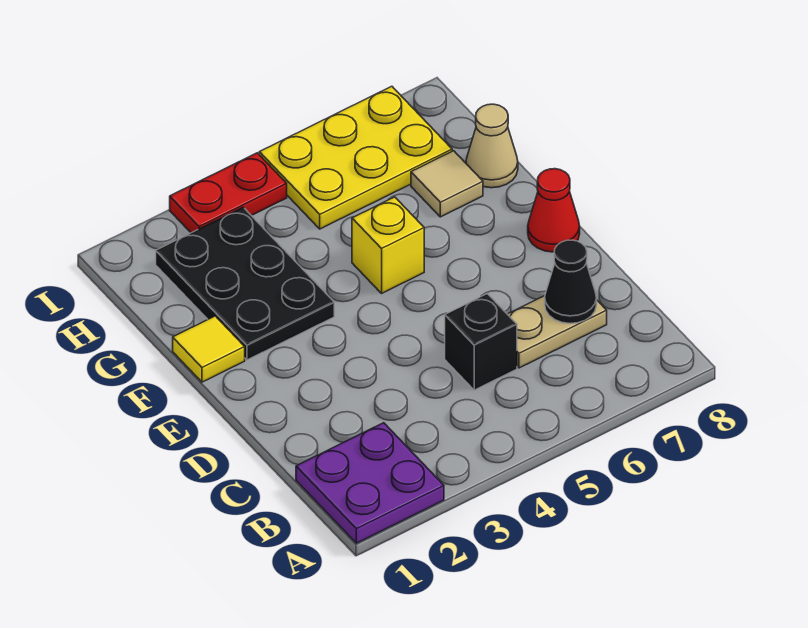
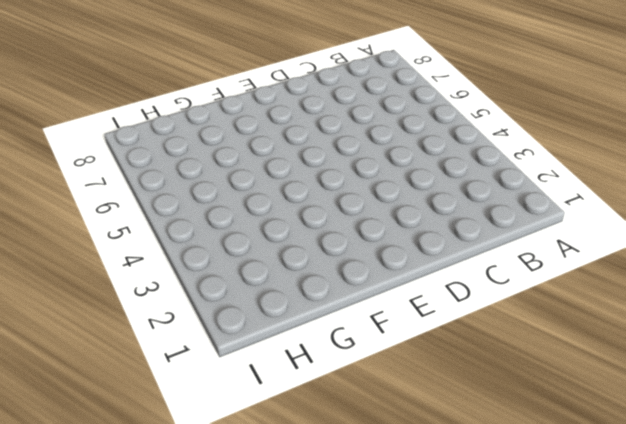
none -> purple plate A1:B2 level 1
none -> black brick C5 level 1
none -> tan plate C6:C7 level 1

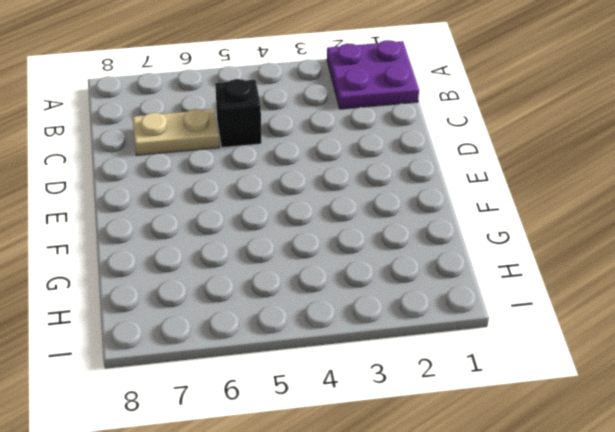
none -> red cone E8 level 1
none -> yellow tile F1 level 1
none -> black plate F2:H3 level 1

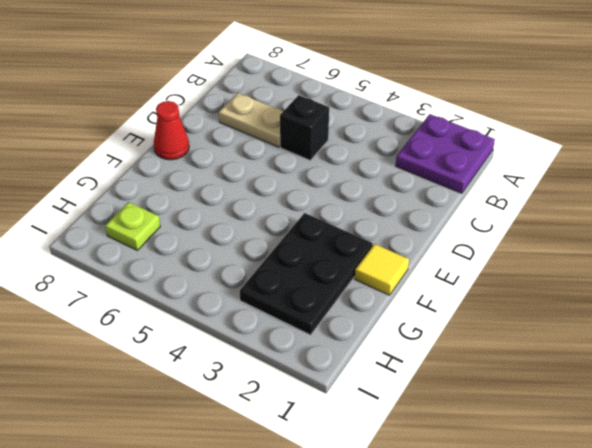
lime plate H7 level 1 -> yellow plate H5:I7 level 1
none -> yellow brick F5 level 1
none -> tan tile G7 level 1
none -> tan cone G8 level 1

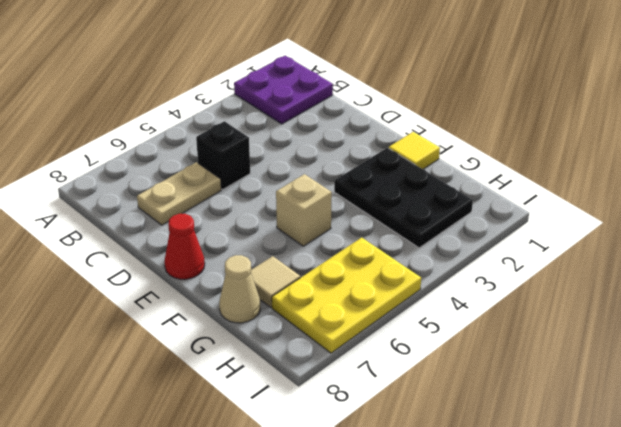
tan brick F5 level 1 -> yellow brick F5 level 1
none -> red plate I3:I4 level 1
none -> black cone C7 level 2

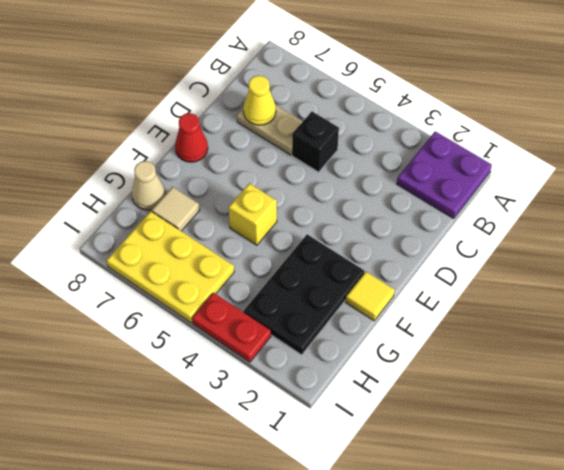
yellow cone C7 level 2 -> black cone C7 level 2

